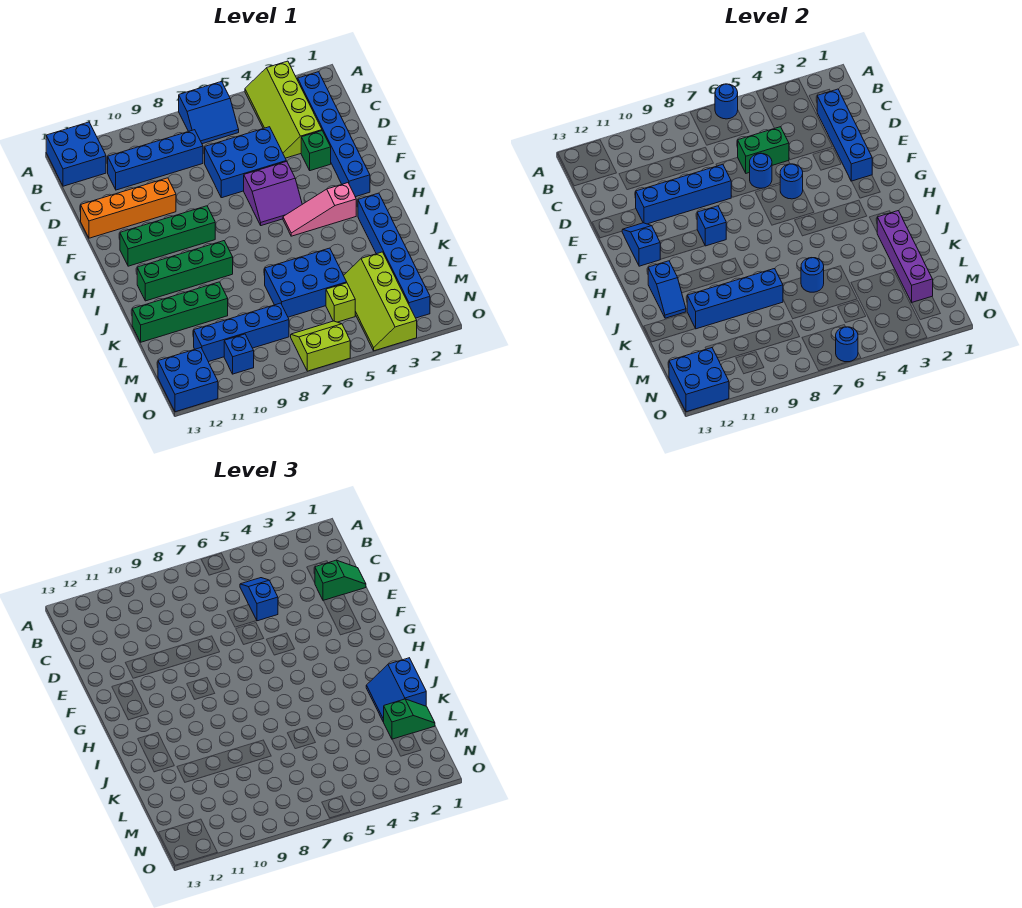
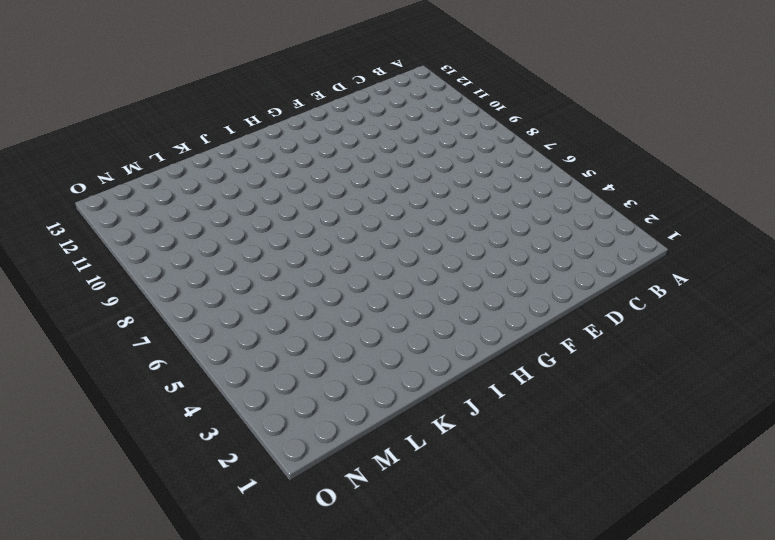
none -> lime slope A3:D4 level 1 top 3
none -> blue slope A6:B7 level 1 top A
none -> blue brick A12:B13 level 1
none -> blue brick B2:G2 level 1

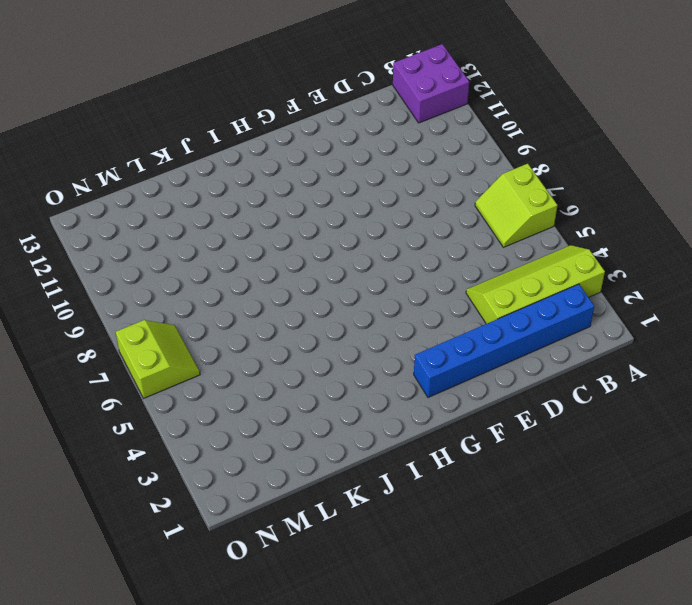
lime slope A6:B7 level 1 top A -> blue slope A6:B7 level 1 top A
purple brick A12:B13 level 1 -> blue brick A12:B13 level 1
none -> blue brick C8:C11 level 1
none -> blue brick D5:E7 level 1
none -> green brick E3 level 1
none -> orange brick E10:E13 level 1

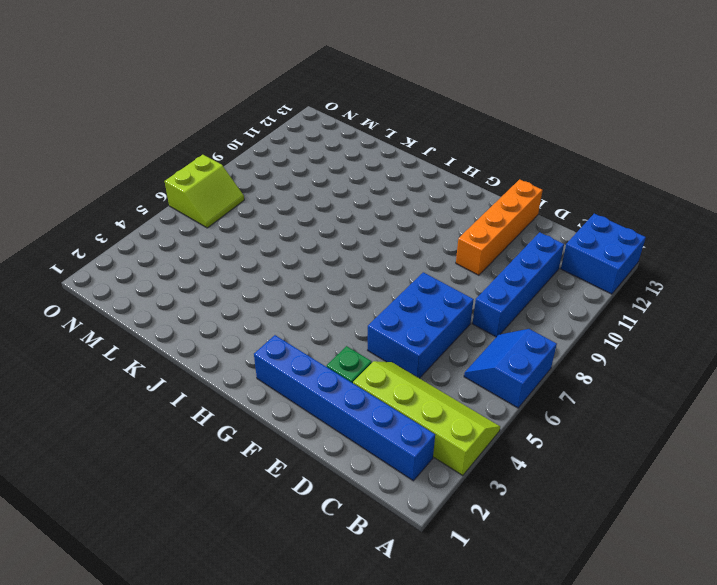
none -> purple slope F5:G6 level 1 top F
none -> green brick G9:G12 level 1
none -> pink slope H3:H5 level 1 top 3
none -> blue brick I2:N2 level 1

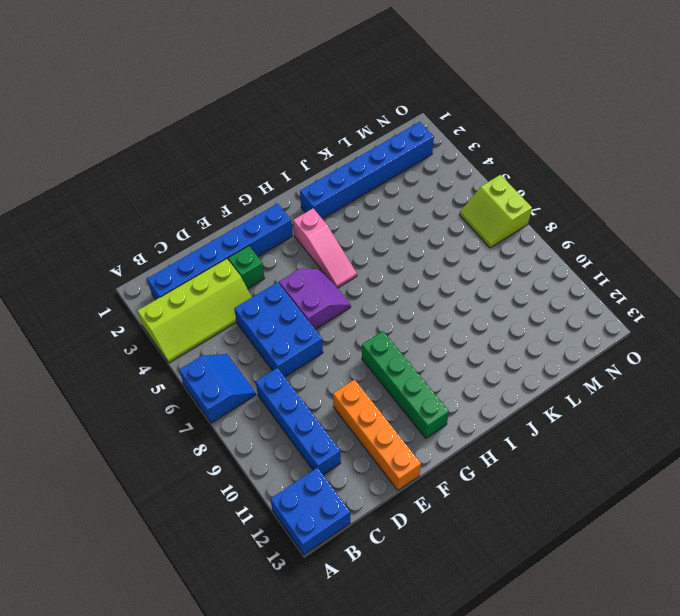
none -> green brick I9:I12 level 1
none -> blue brick K5:L7 level 1
none -> green brick K10:K13 level 1
none -> lime slope L3:O4 level 1 top 3

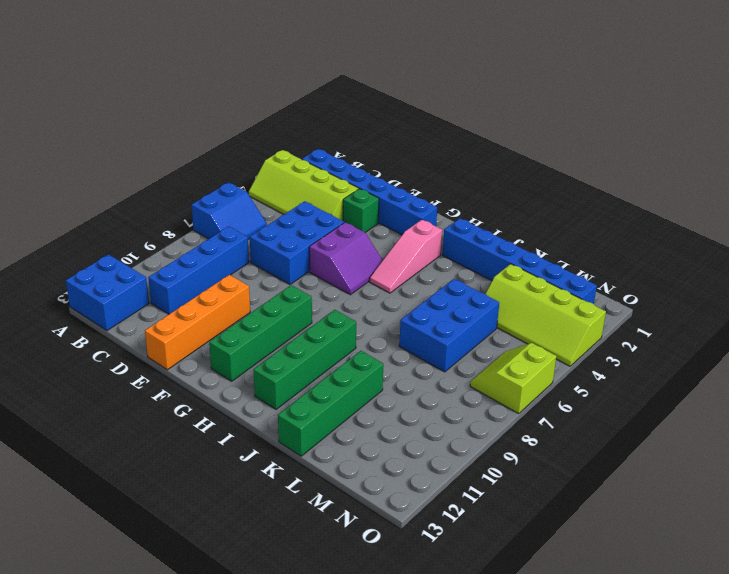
none -> lime brick M5 level 1
none -> blue brick M8:M11 level 1
none -> blue brick N10 level 1
none -> blue brick N12:O13 level 1

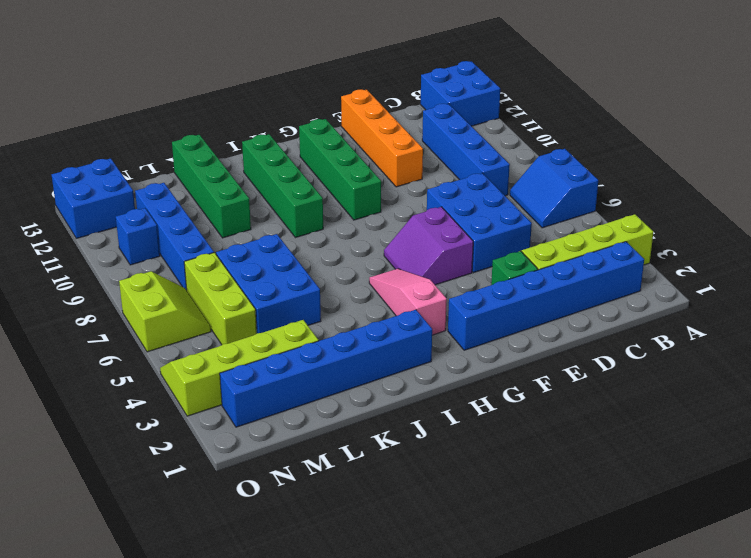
lime brick M5:M7 level 1 -> lime brick M5 level 1
none -> blue round brick A6 level 2
none -> blue brick C2:F2 level 2
none -> green brick D5:D6 level 2
none -> blue round brick E6 level 2

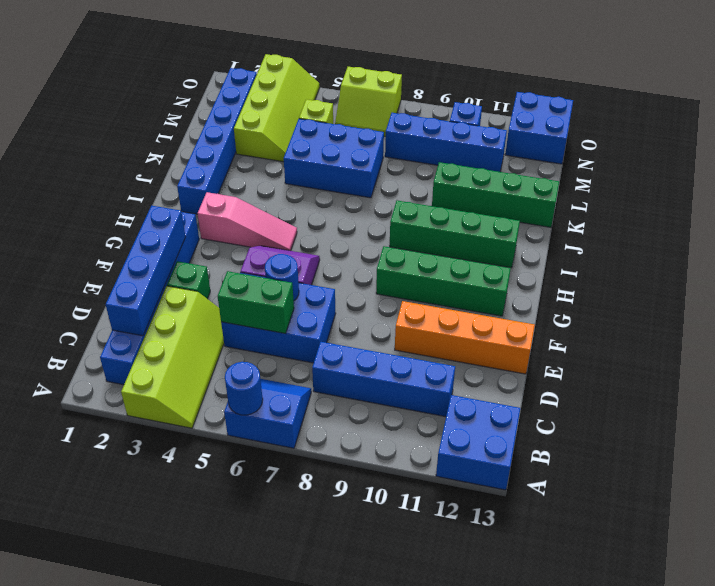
none -> blue brick E8:E11 level 2
none -> blue round brick F5 level 2
none -> blue slope F12:G12 level 2 top G
none -> blue brick G9 level 2

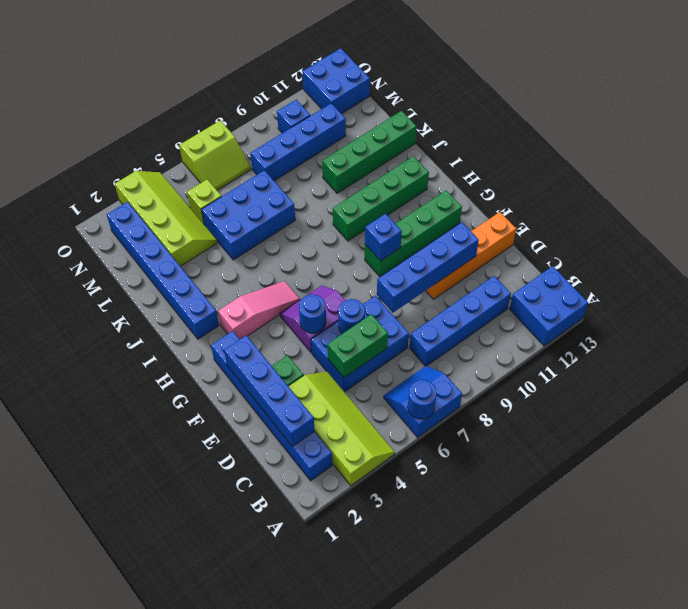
none -> blue slope F12:G12 level 2 top G
none -> blue slope I12:J12 level 2 top I
none -> purple brick J2:M2 level 2
none -> blue round brick K6 level 2

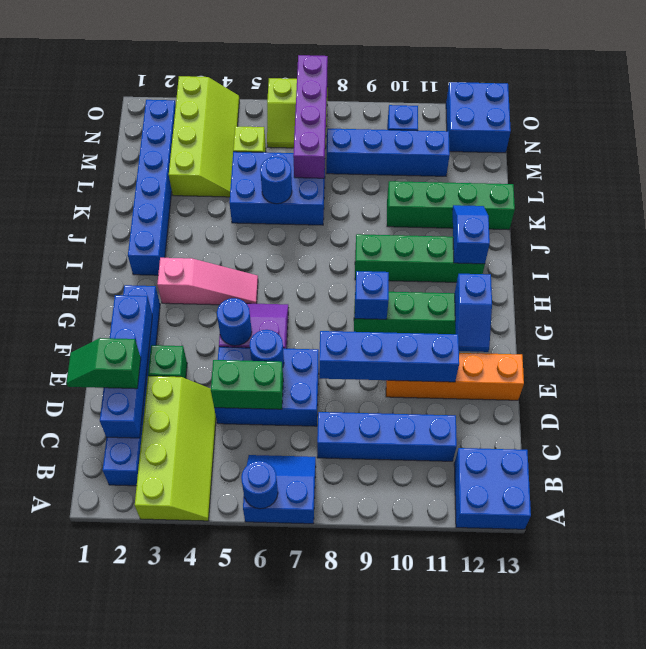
purple brick L7:O7 level 2 -> purple brick J2:M2 level 2
none -> blue brick K8:K11 level 2
none -> blue brick N12:O13 level 2
none -> blue round brick O6 level 2
none -> blue slope C5:D5 level 3 top D

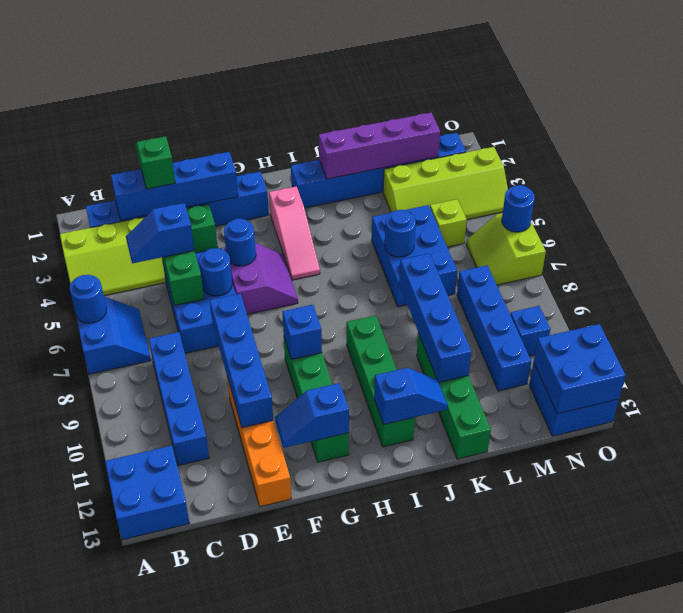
none -> blue slope J1:K2 level 3 top 1
none -> green slope L1:L2 level 3 top 2

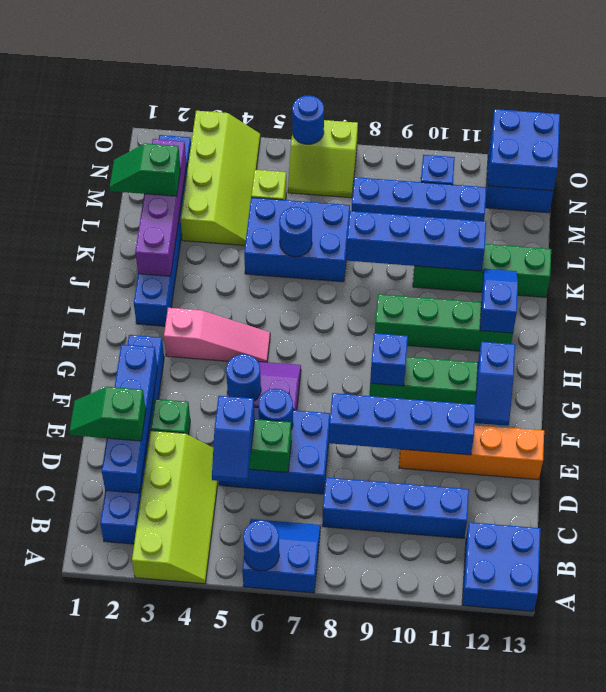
none -> blue slope J1:K2 level 3 top 1

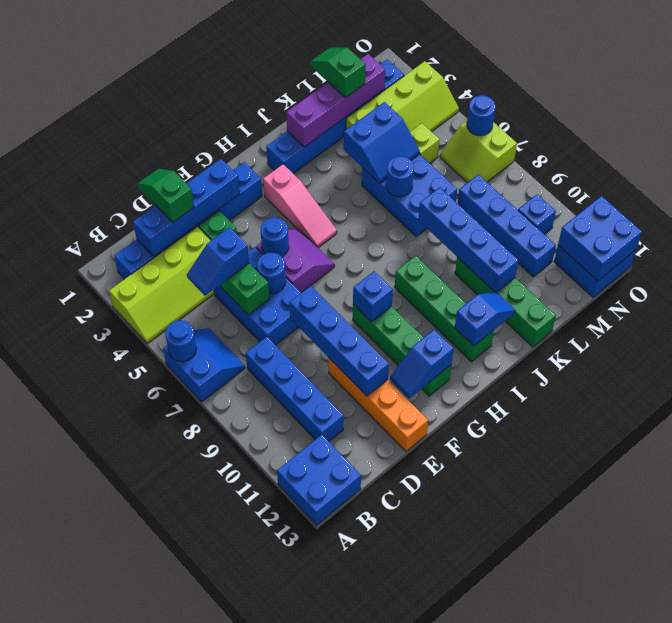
blue slope K4:L5 level 2 top 4 -> blue slope J1:K2 level 3 top 1

